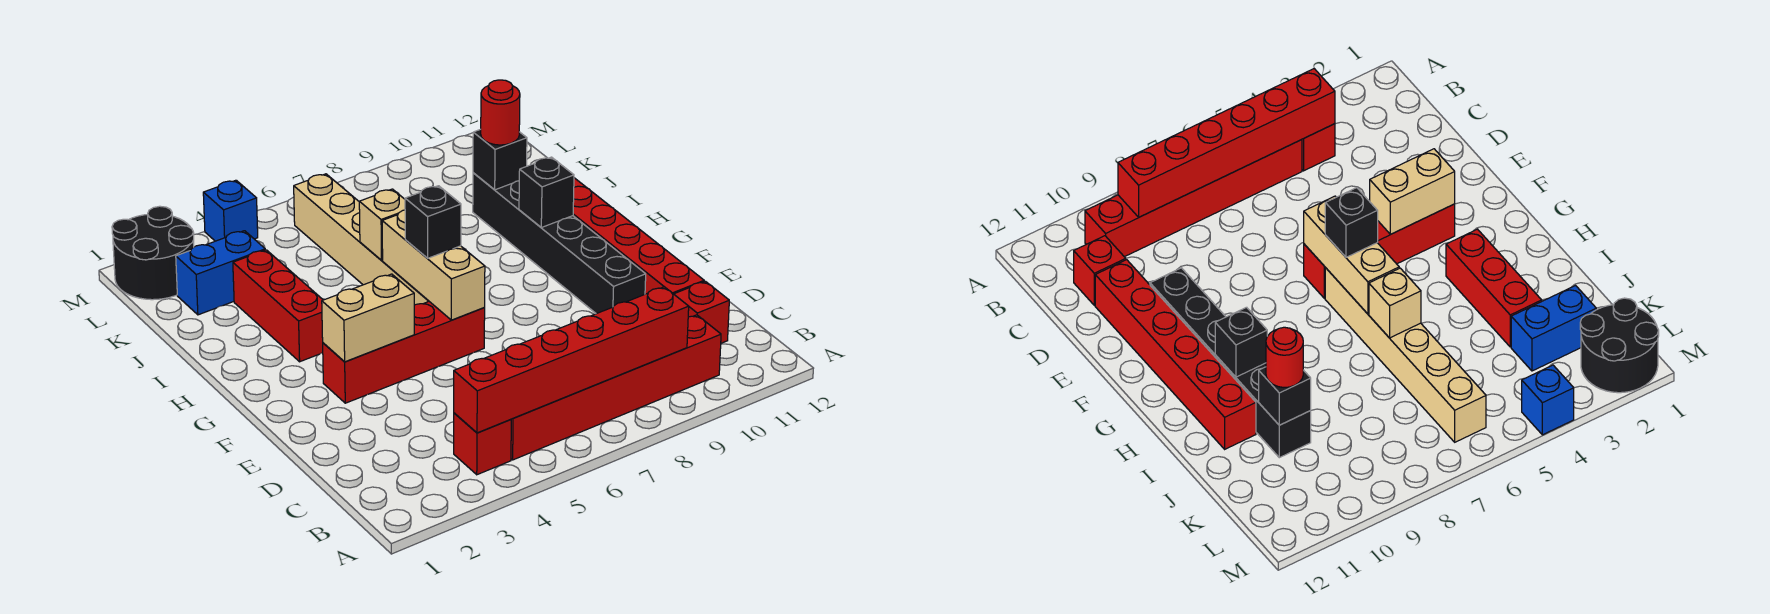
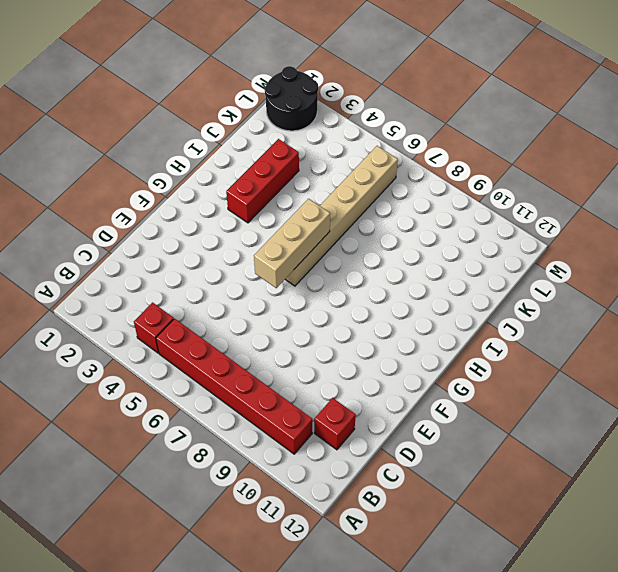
none -> red brick D11:I11 level 1
none -> black brick E10:J10 level 1
none -> red brick F3:F6 level 1

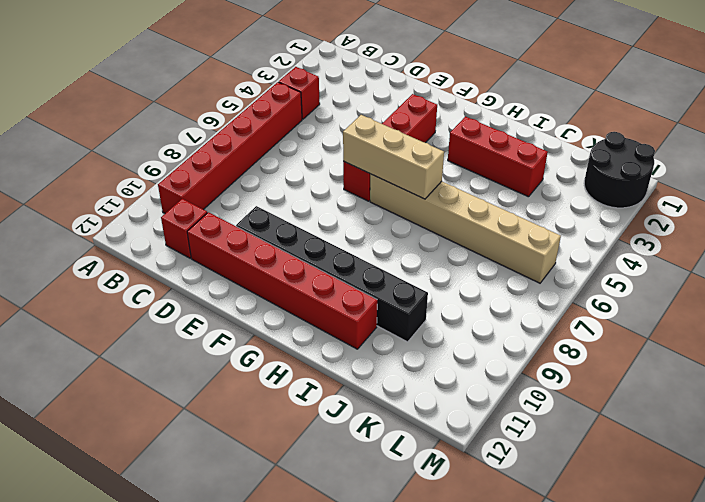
none -> blue brick K2:K3 level 1
none -> blue brick M4 level 1
none -> red brick B4:B9 level 2

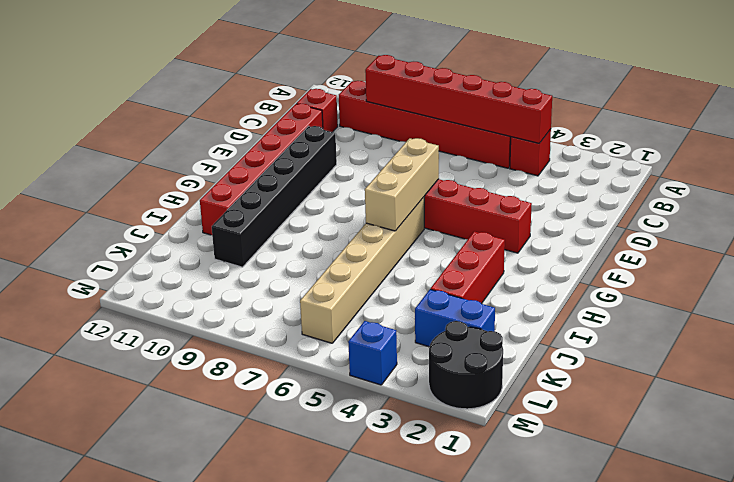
none -> tan brick F3:F4 level 2
none -> black brick H10 level 2
none -> tan brick I6 level 2

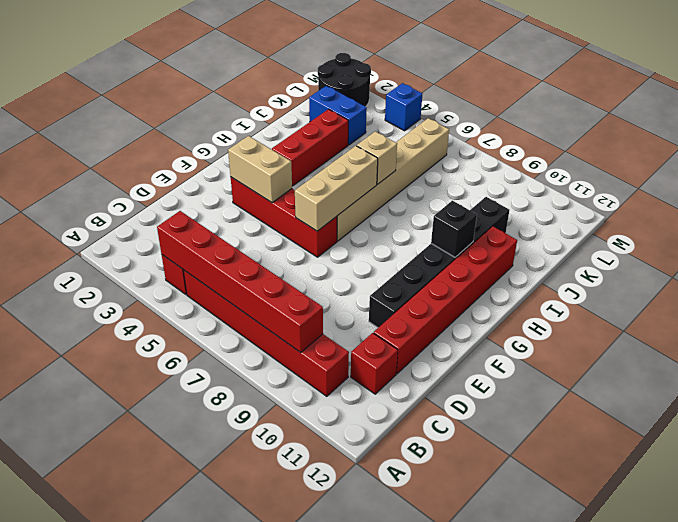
none -> black brick J10 level 2
none -> black brick G6 level 3
none -> red round brick J10 level 3

